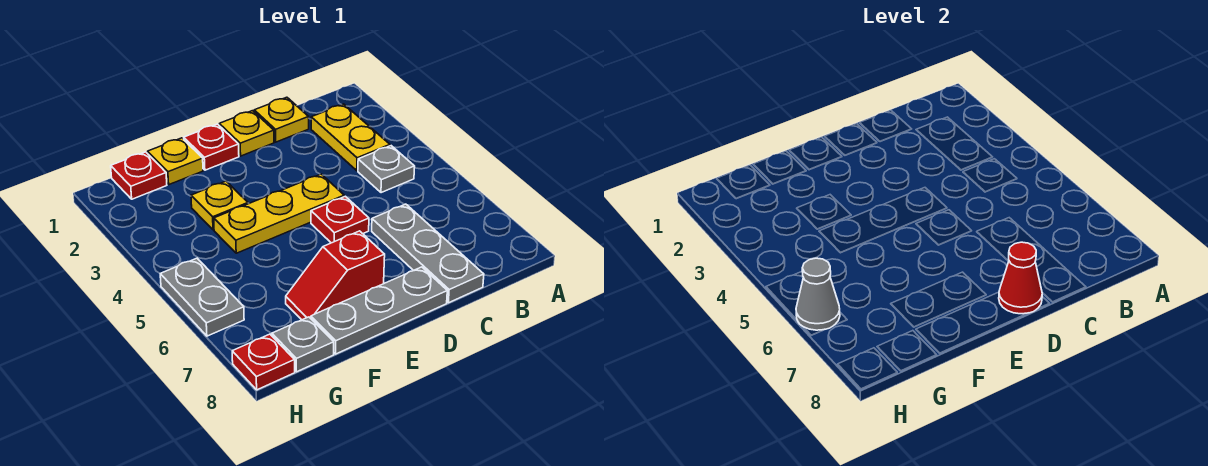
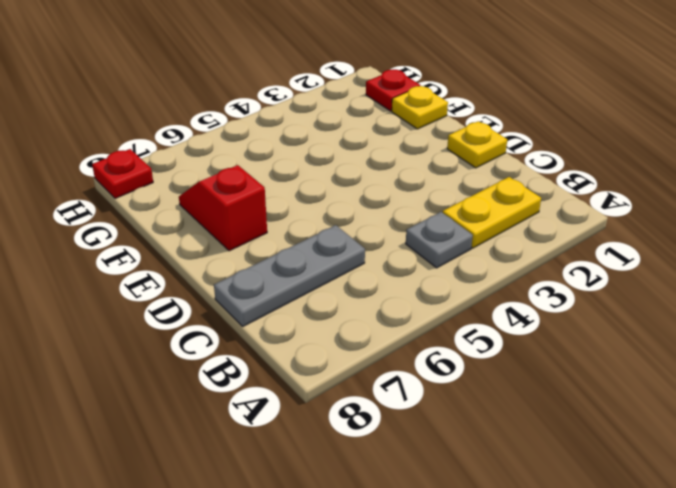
none -> yellow plate C1 level 1
none -> yellow plate D4:F4 level 1
none -> red plate D5 level 1

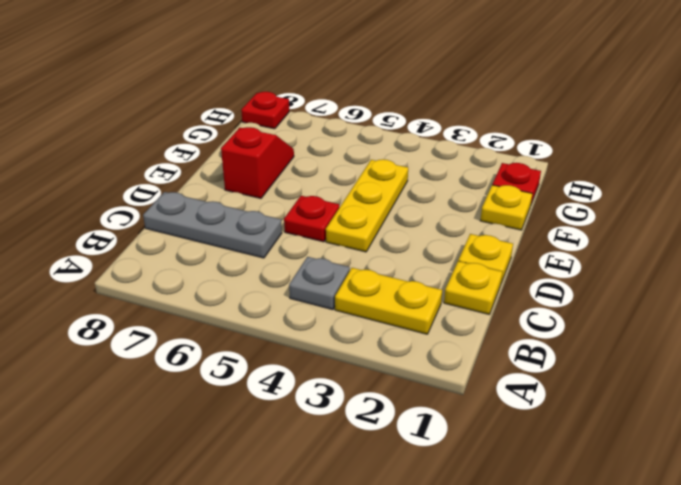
none -> grey plate D8:F8 level 1
none -> red plate E1 level 1
none -> yellow plate F3 level 1

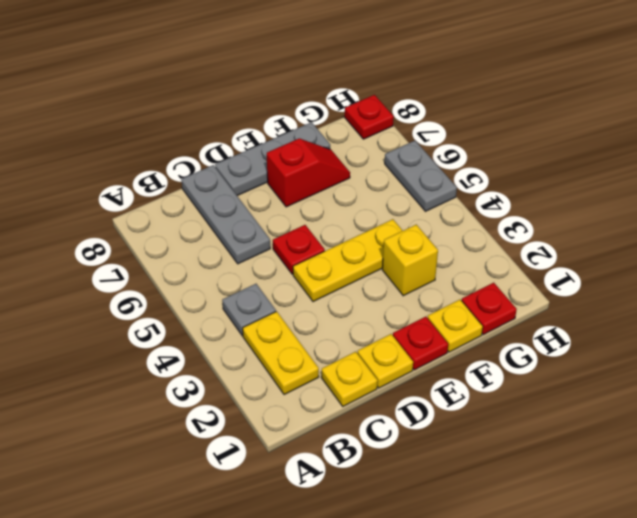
yellow brick F3 level 1 -> yellow plate F3 level 1
none -> grey plate G8 level 1
none -> red cone D8 level 2
none -> grey cone H6 level 2

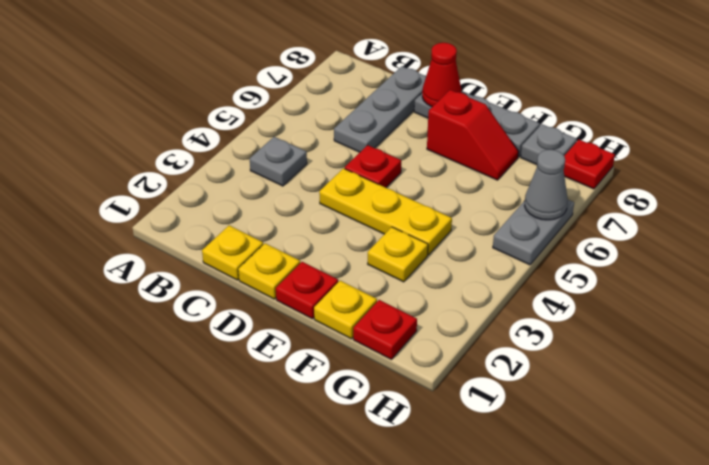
none -> yellow plate B2:B3 level 1

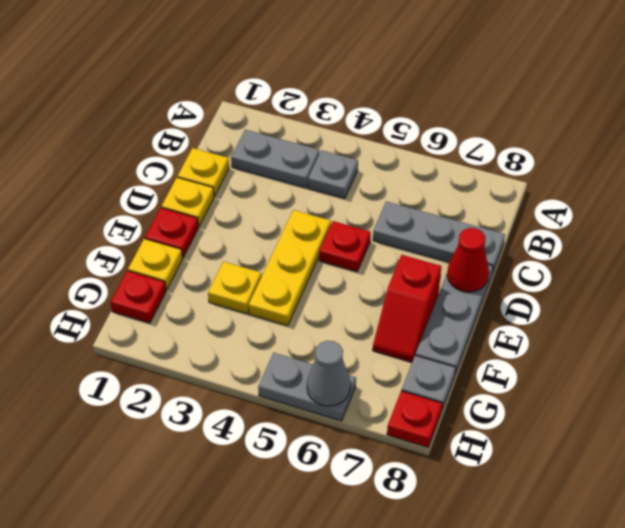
grey plate B2:B3 level 1 -> yellow plate B2:B3 level 1

